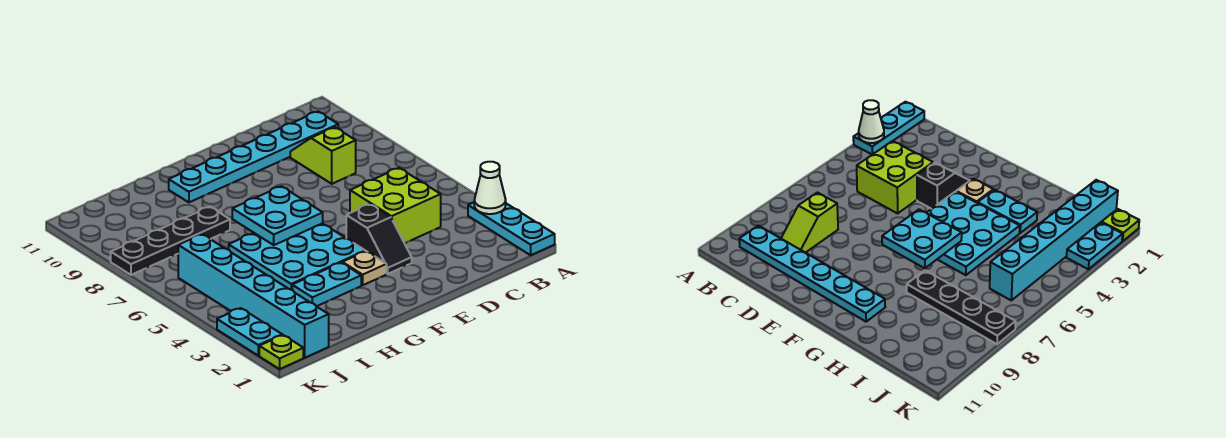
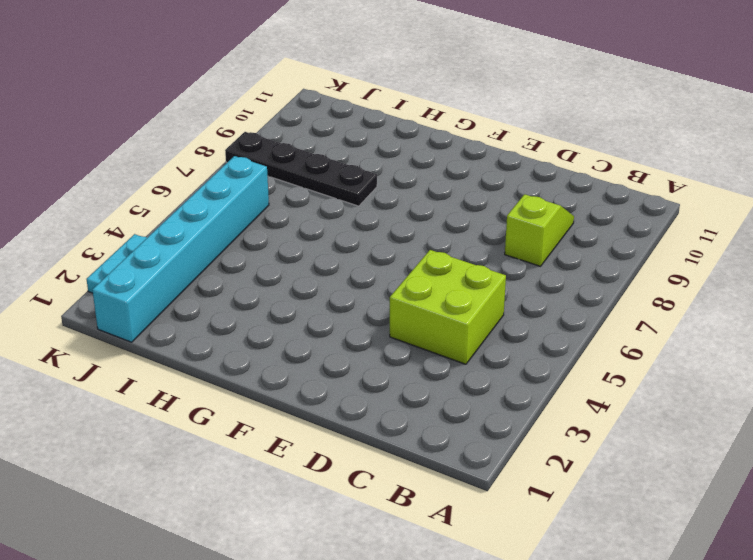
none -> cyan plate A1:A3 level 1
none -> cyan plate B10:G10 level 1
none -> black slope E3:E4 level 1 top 4

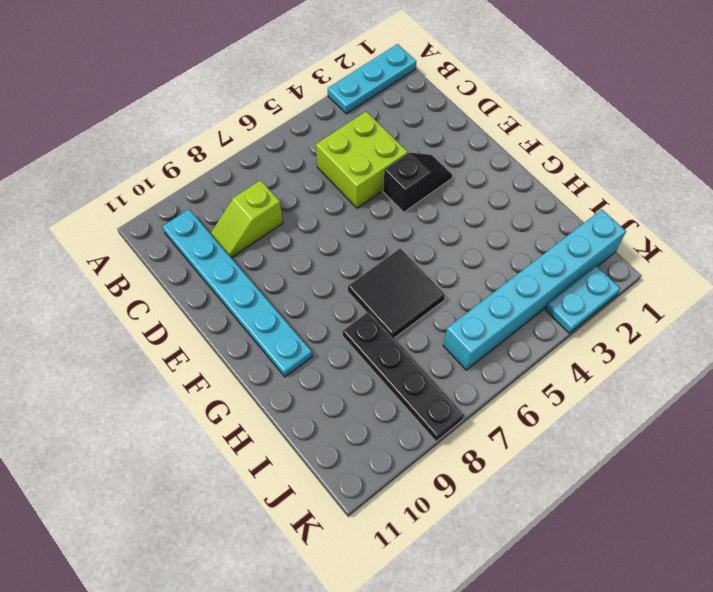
black tile G6:H7 level 1 -> cyan plate F4:H6 level 1
none -> tan plate F3 level 1
none -> cyan plate G3:H3 level 1
none -> lime plate K1 level 1

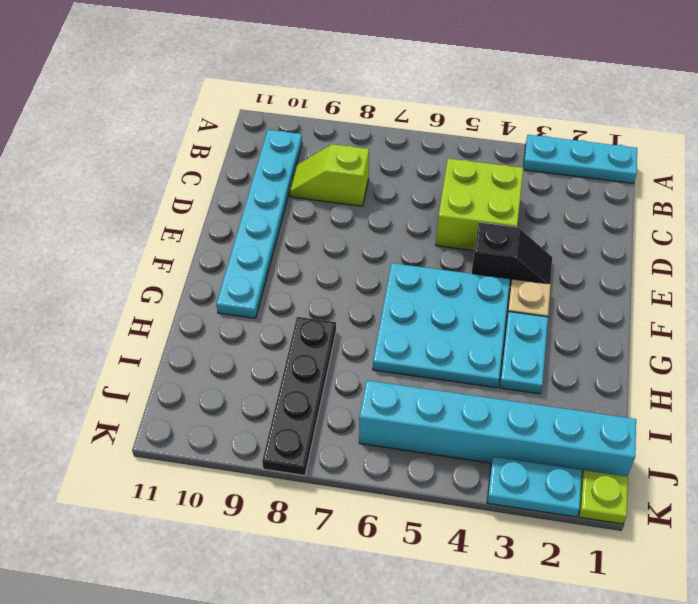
none -> white cone A3 level 2
none -> cyan plate F6:G7 level 2

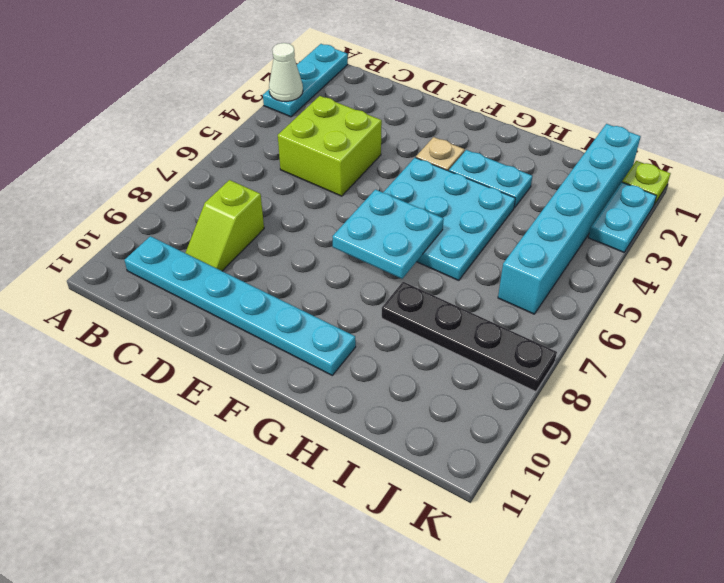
none -> black slope E3:E4 level 1 top 4

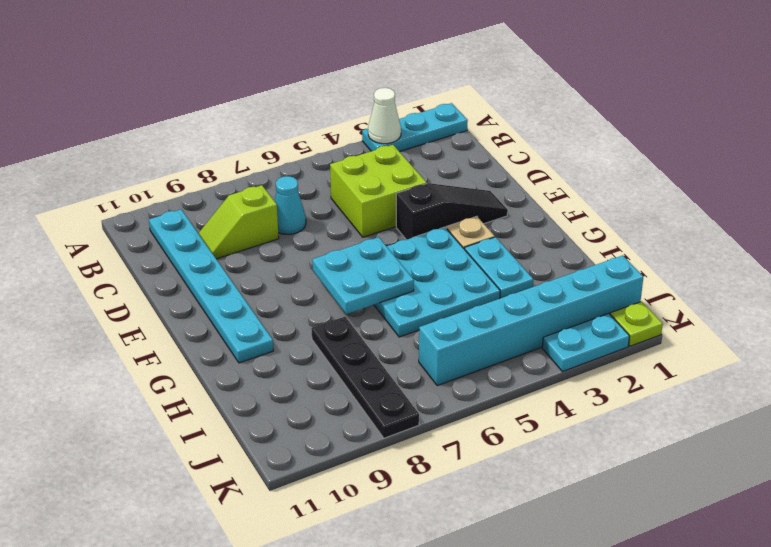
cyan cone C7 level 1 -> none
black slope E2:E4 level 1 top 4 -> black slope E3:E4 level 1 top 4

